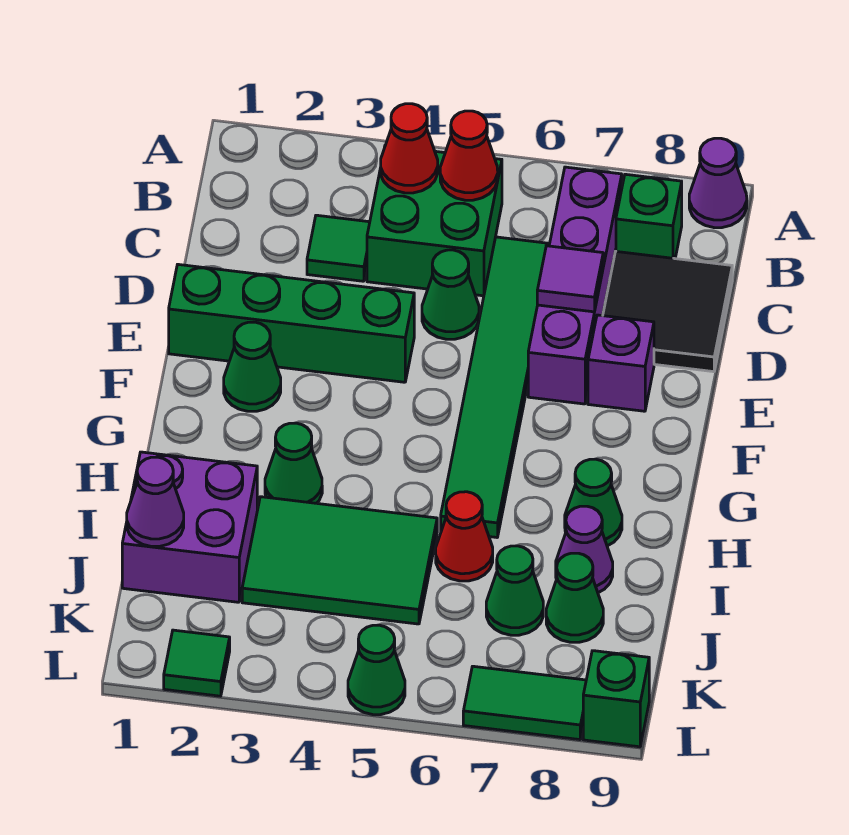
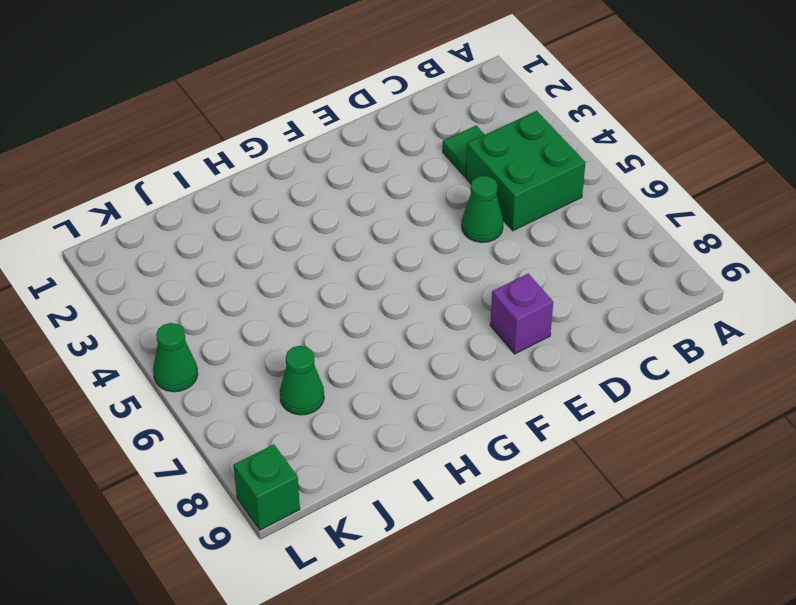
none -> purple cone A9 level 1
none -> purple brick B7:E7 level 1
none -> green brick B8 level 1

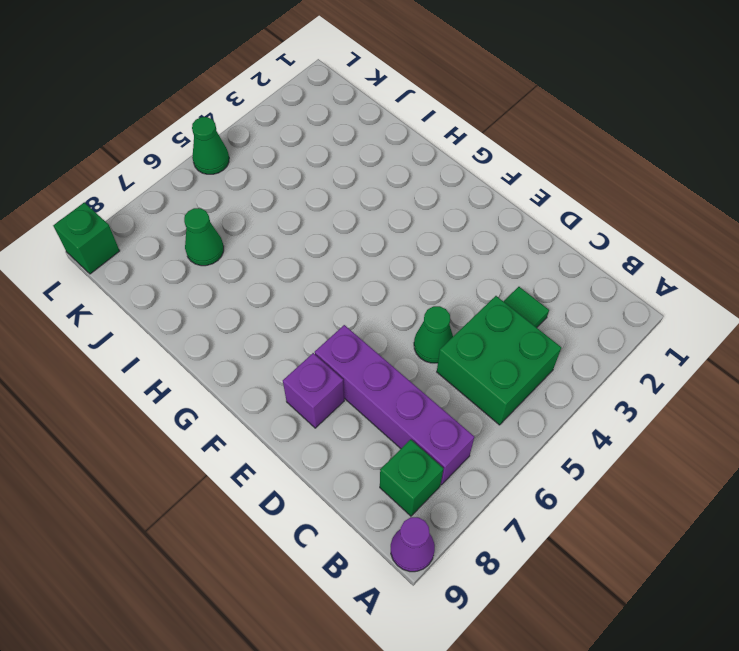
none -> green tile C6:H6 level 1
none -> black tile C8:D9 level 1
none -> green brick E1:E4 level 1

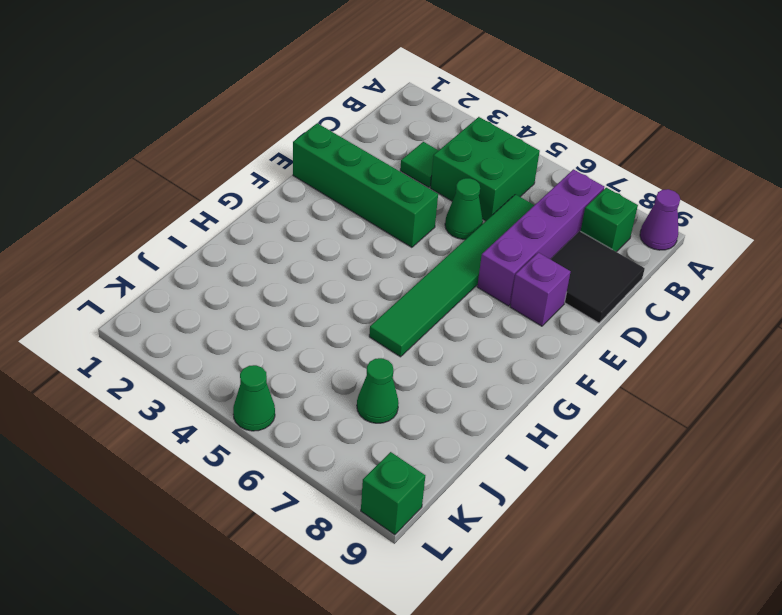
none -> green cone F2 level 1
none -> green cone H3 level 1
none -> green cone H8 level 1

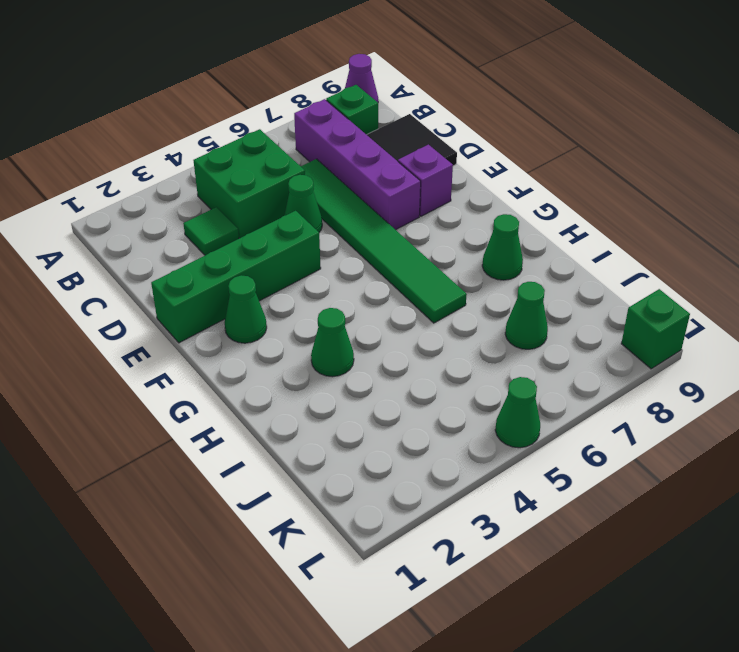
none -> purple brick I1:J2 level 1
none -> green tile I3:J5 level 1
none -> red cone I6 level 1

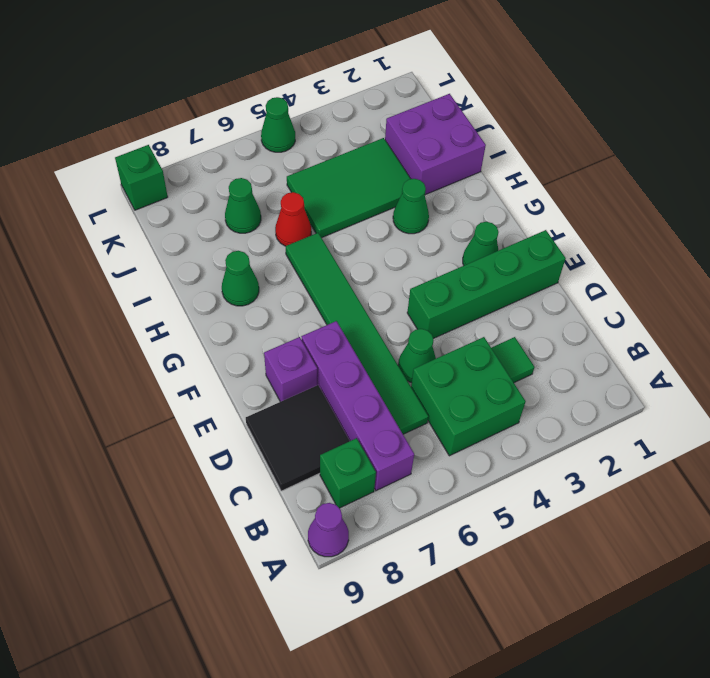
none -> purple cone I8 level 1
none -> green cone J8 level 1
none -> green tile L2 level 1

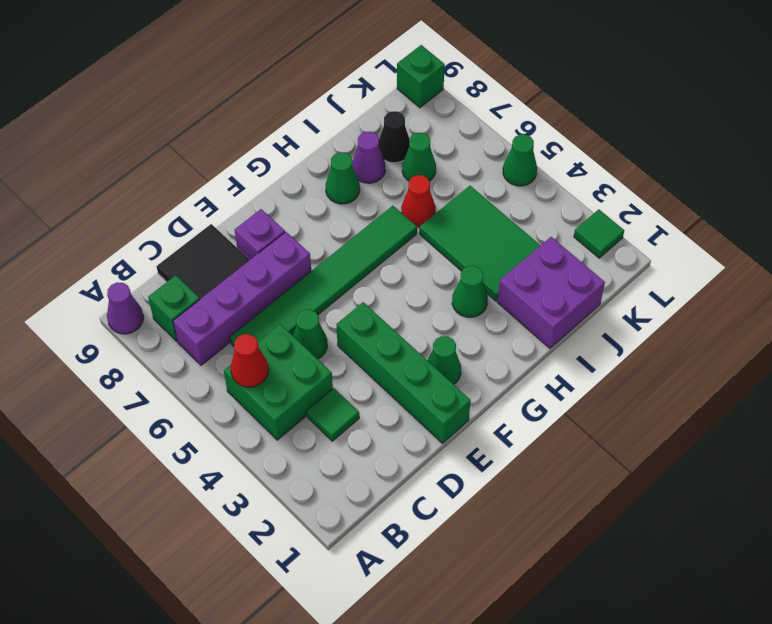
black cone J8 level 1 -> green cone J8 level 1
none -> green tile L7:L8 level 1
none -> red cone B4 level 2
none -> purple tile D7 level 2

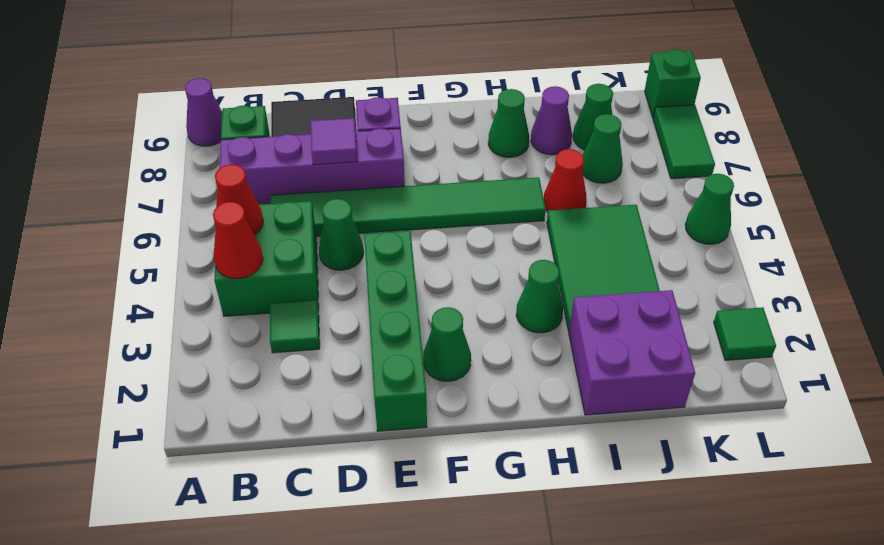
none -> purple cone J1 level 2

